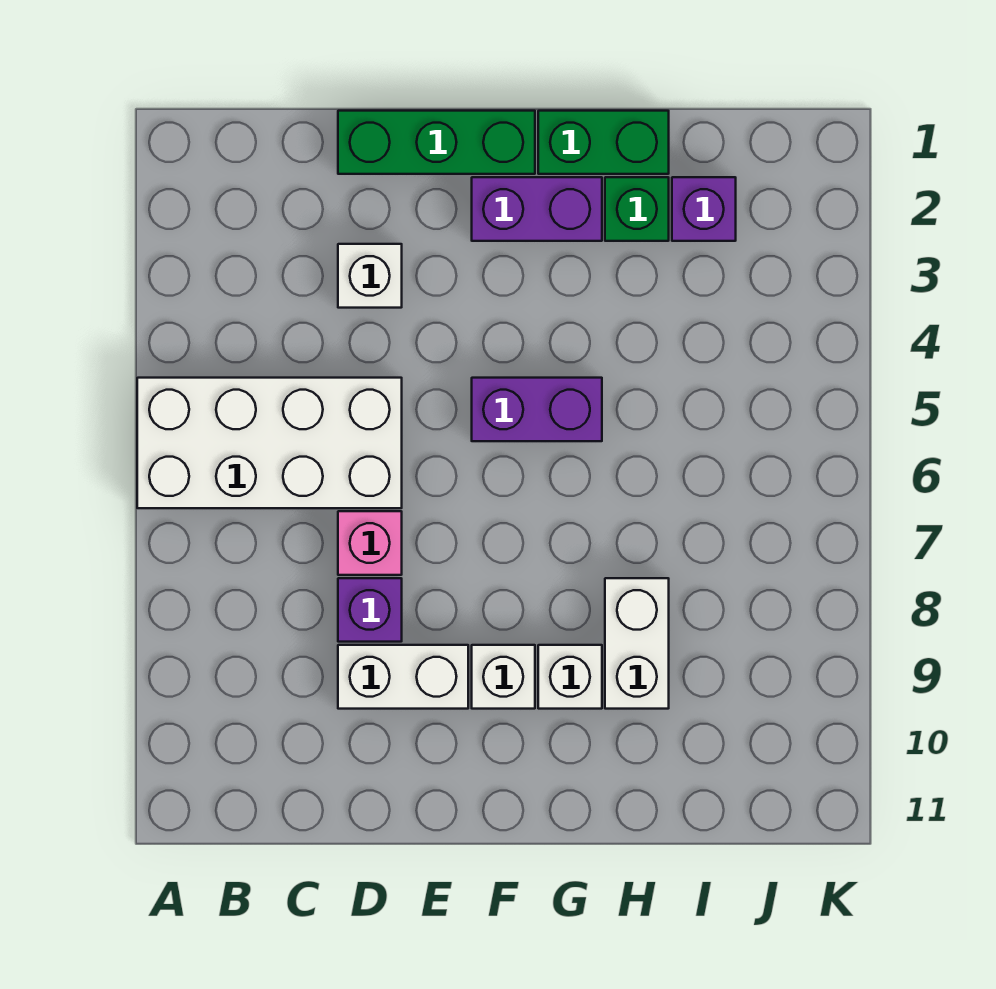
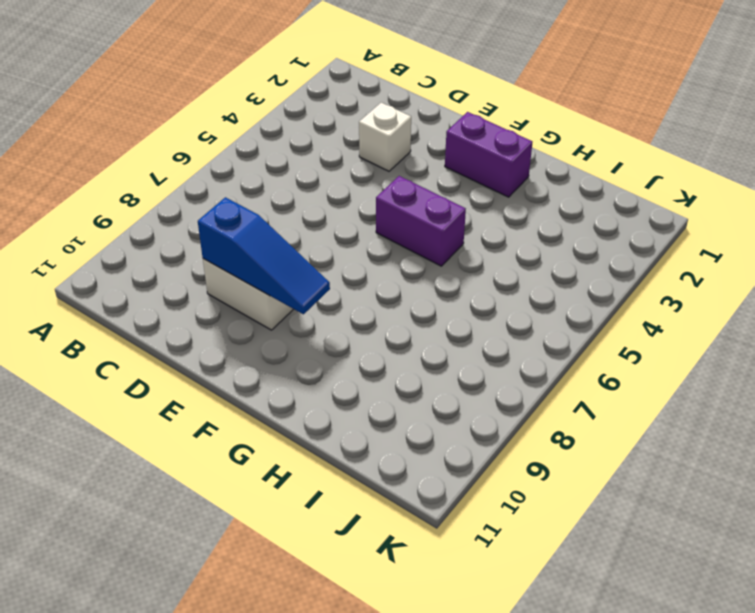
blue slope D9:F9 level 2 top D -> none
none -> white brick A5:D6 level 1
none -> green brick D1:F1 level 1
none -> pink brick D7 level 1

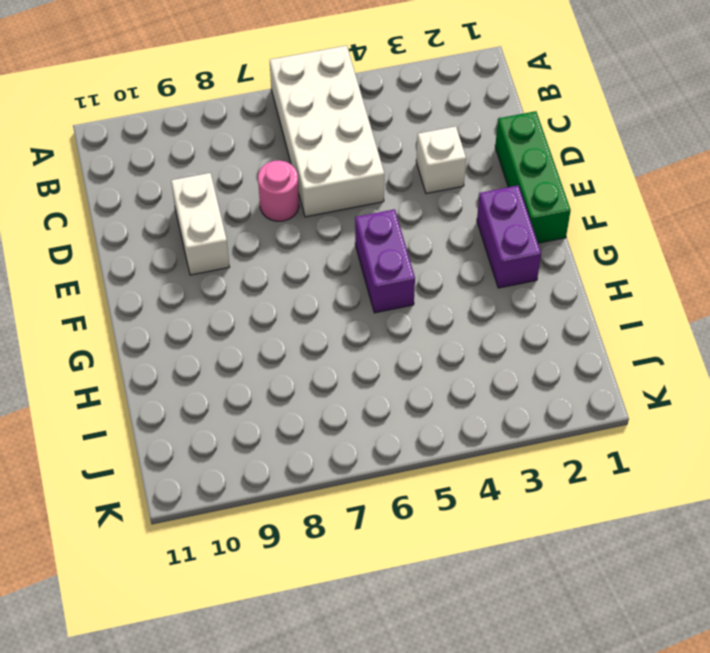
pink round brick D7 level 1 -> pink brick D7 level 1
none -> purple brick D8 level 1
none -> white brick F9 level 1
none -> green brick G1:H1 level 1

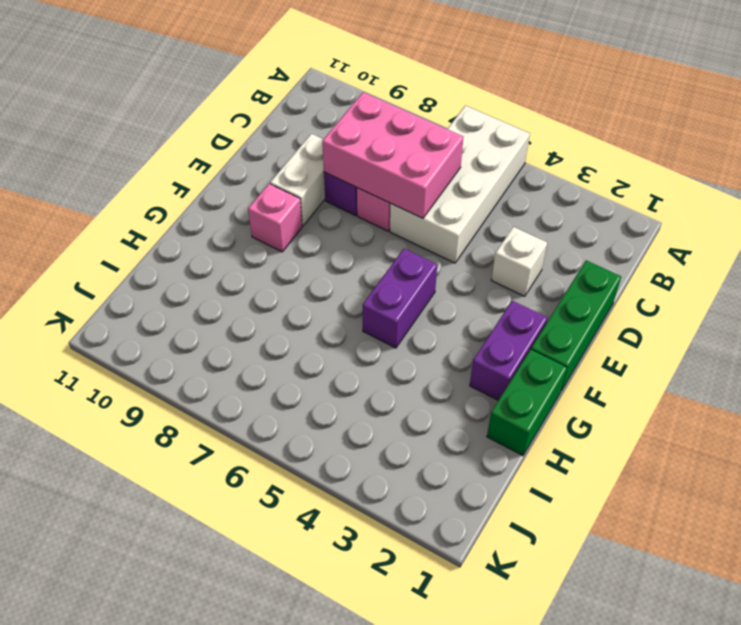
pink brick C6:D8 level 2 -> none
pink brick F9 level 1 -> white brick F9 level 1
none -> white brick G9 level 1
none -> green brick H2 level 1
none -> white brick H8:H9 level 1

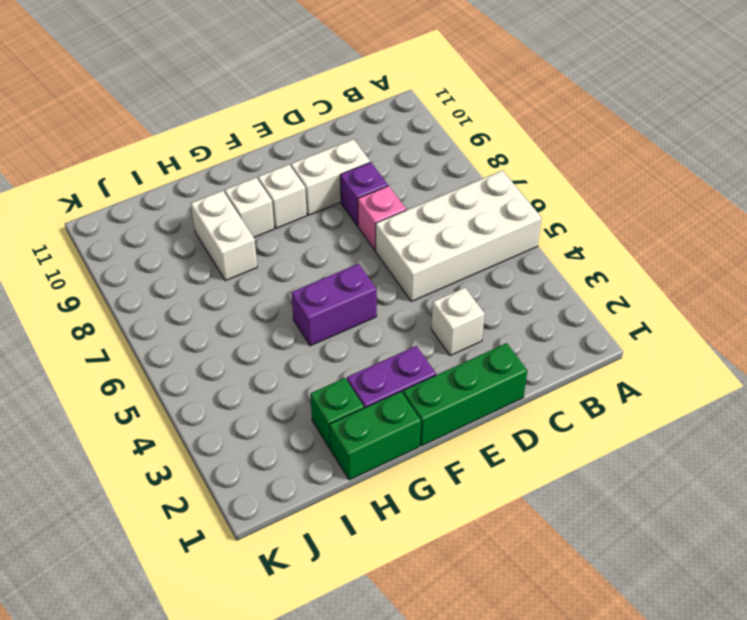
none -> purple brick I2 level 1

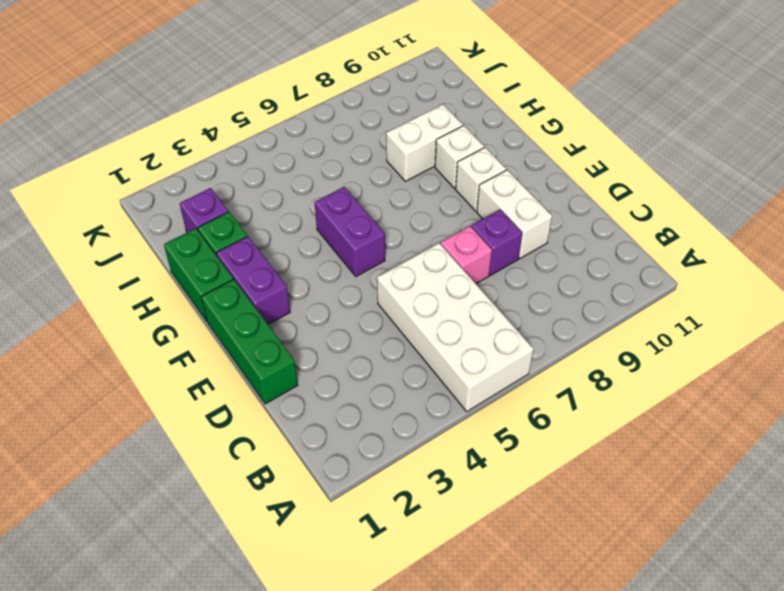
none -> white brick D3 level 1

